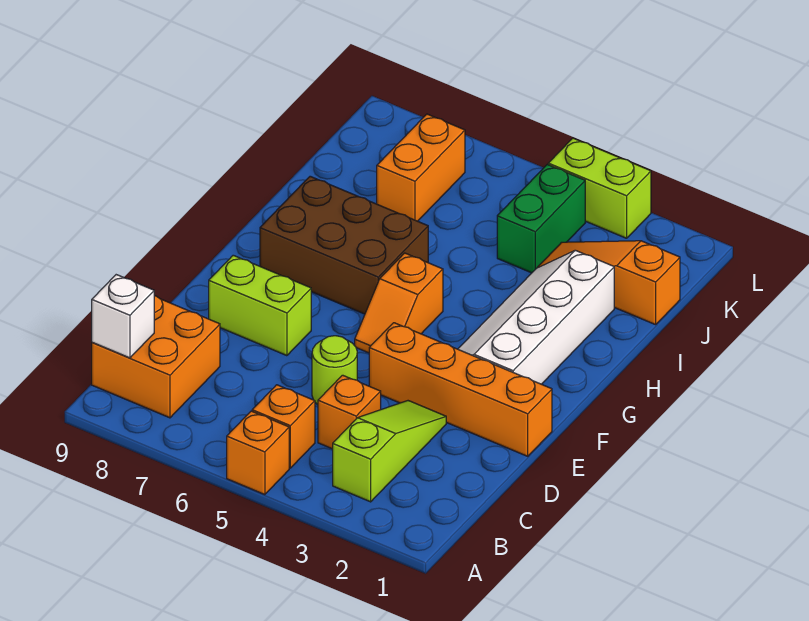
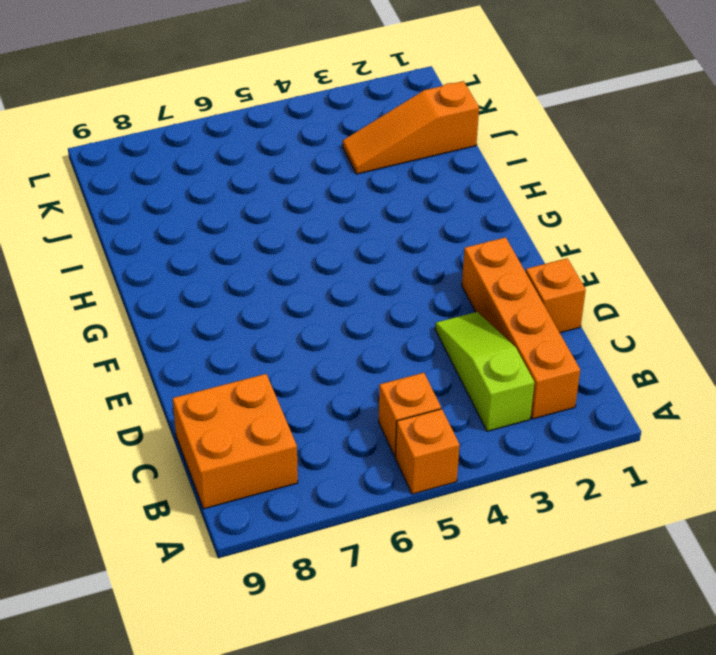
orange brick B2:E2 level 1 -> orange brick E1:E4 level 1
orange brick D1 level 1 -> orange brick C4 level 1
none -> lime round brick D5 level 1
none -> lime brick E7:E8 level 1
none -> white slope F2:I3 level 1 top 2

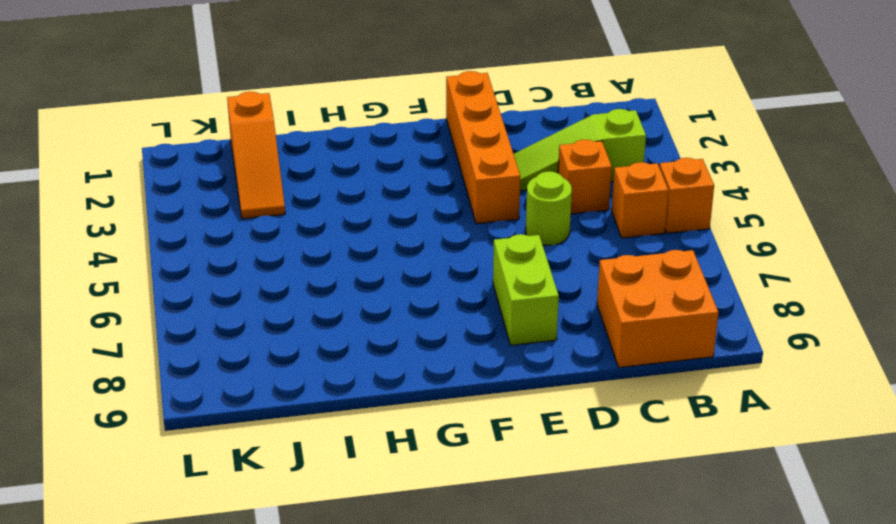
none -> white slope F2:I3 level 1 top 2
none -> orange slope F5:G5 level 1 top G
none -> brown brick G6:H8 level 1

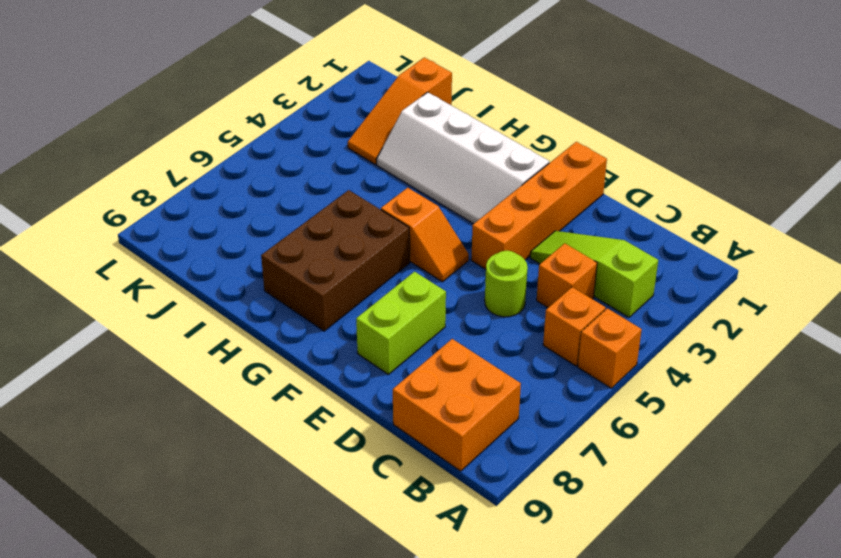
none -> green brick J4:K4 level 1
none -> orange brick J7:K7 level 1
none -> lime brick L3:L4 level 1

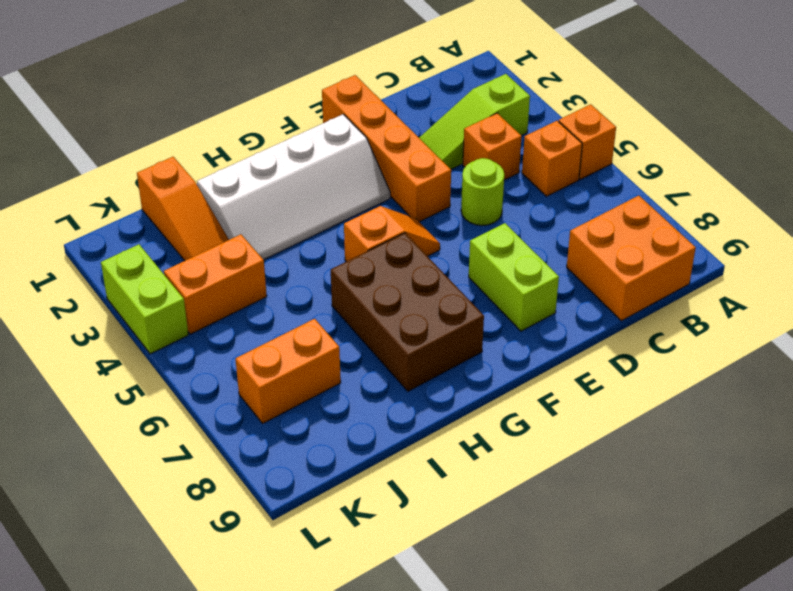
orange brick J4:K4 level 1 -> green brick J4:K4 level 1
none -> white brick B9 level 2

